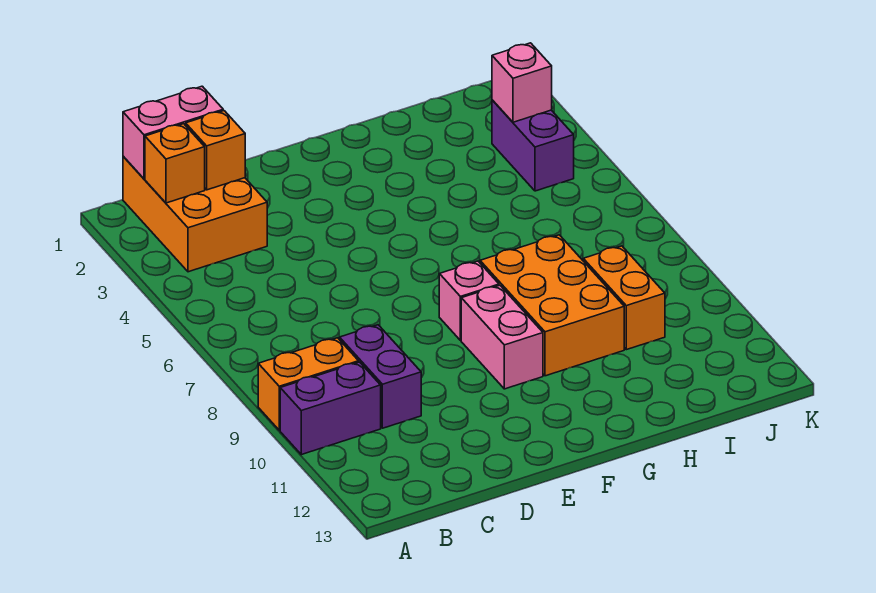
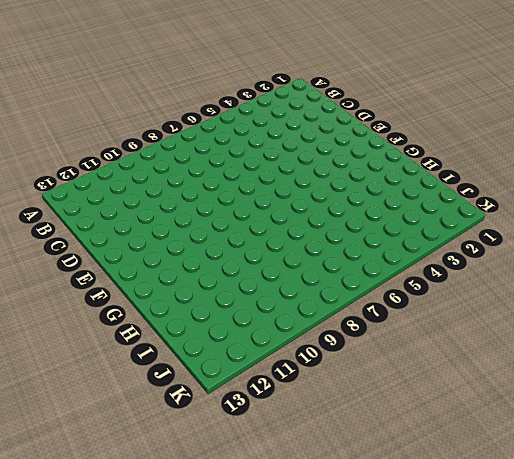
none -> orange brick A9:B9 level 1
none -> purple brick A10:B10 level 1
none -> orange brick B1:C3 level 1

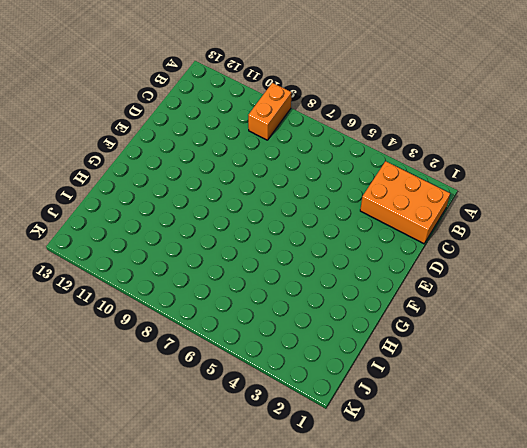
none -> purple brick A10:B10 level 1
none -> purple brick C9:C10 level 1
none -> pink brick F8 level 1

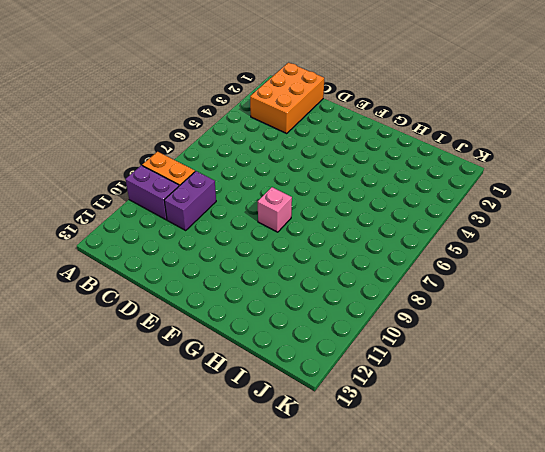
none -> pink brick F9:F10 level 1
none -> orange brick G8:H10 level 1
none -> orange brick I9:I10 level 1

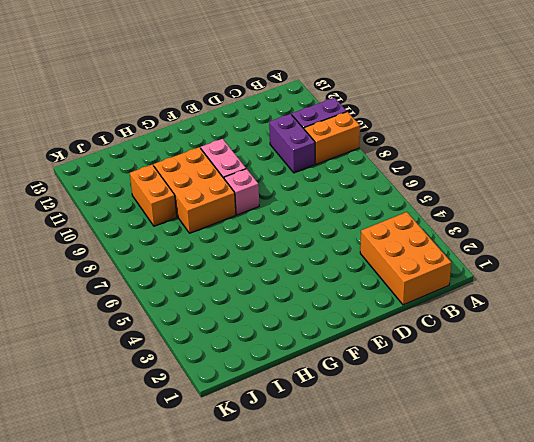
none -> purple brick J3:J4 level 1
none -> pink brick B1:C1 level 2
none -> orange brick B2 level 2

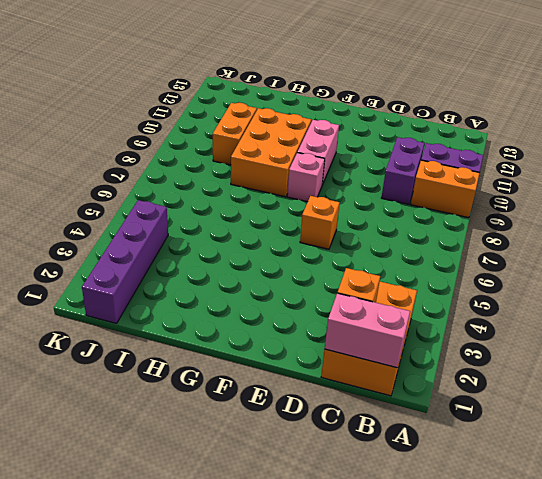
orange brick E6 level 1 -> orange brick B2 level 2
purple brick J1:J4 level 1 -> purple brick J3:J4 level 1
none -> pink brick J3 level 2

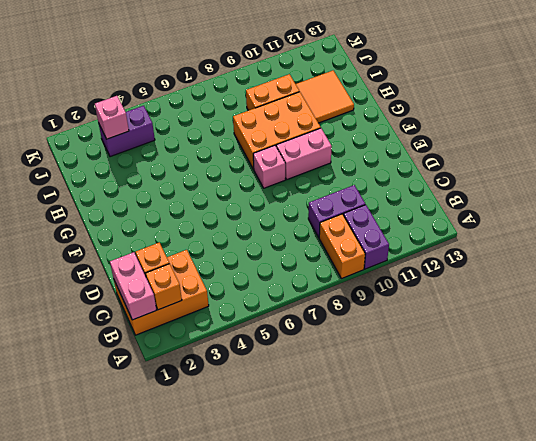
orange tile H11:I12 level 1 -> none

